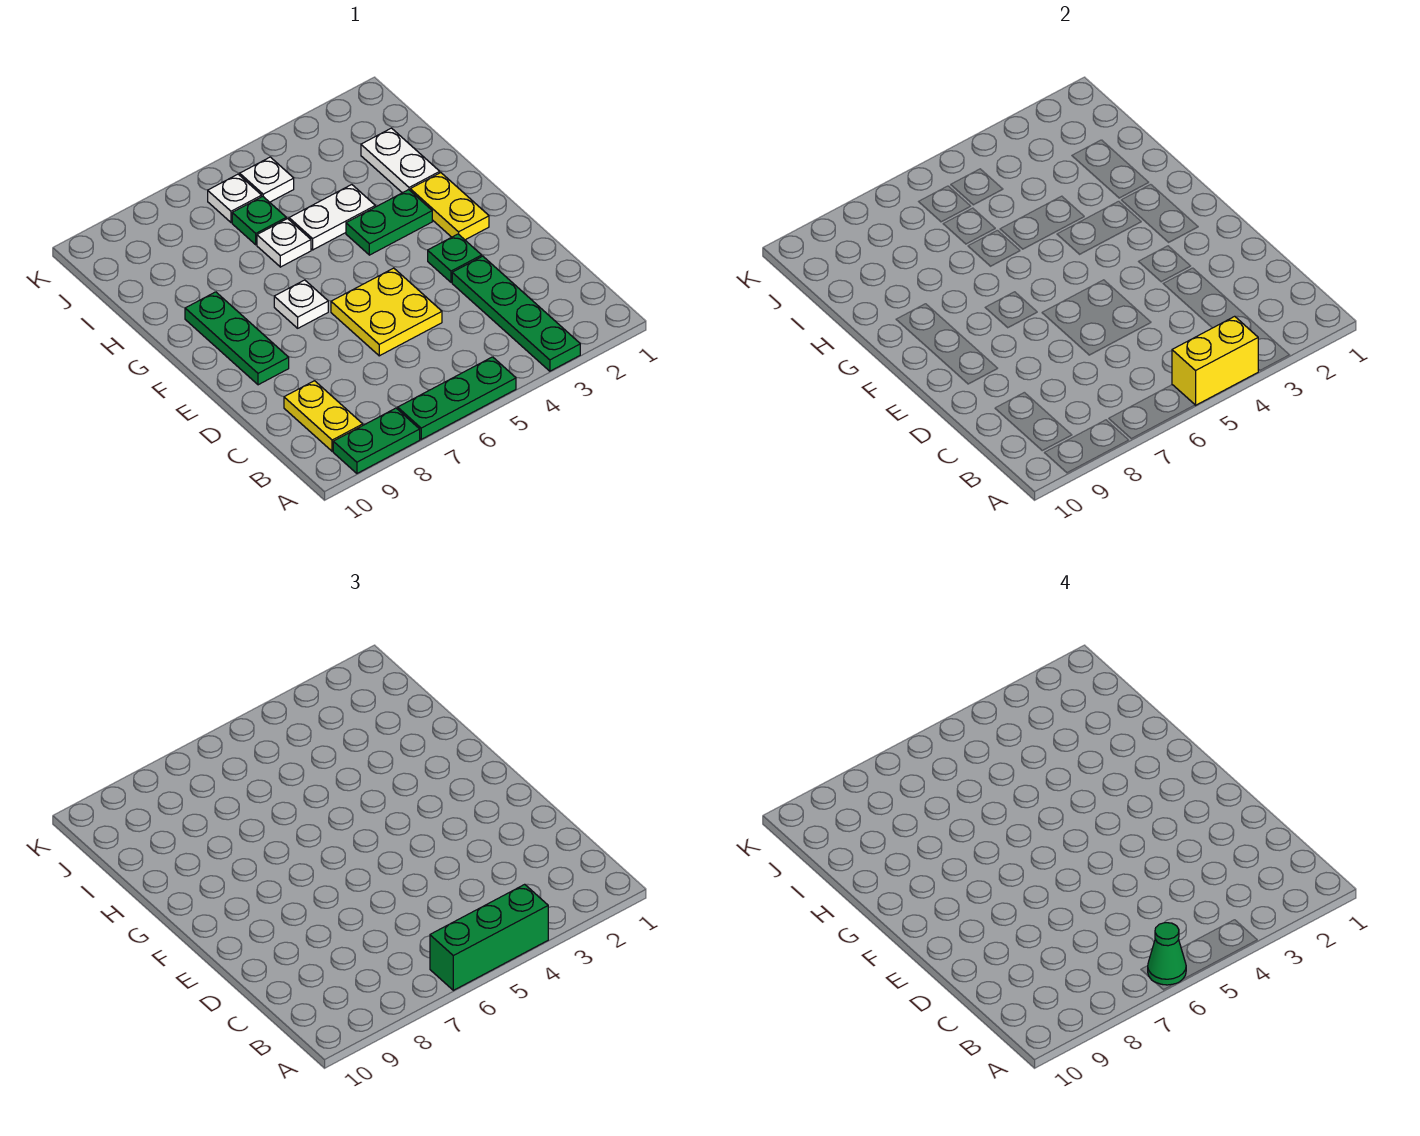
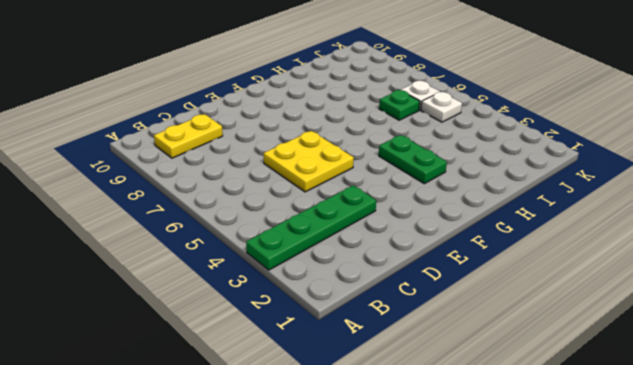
none -> green plate A5:A7 level 1
none -> green plate A8:A9 level 1
none -> green plate E3 level 1

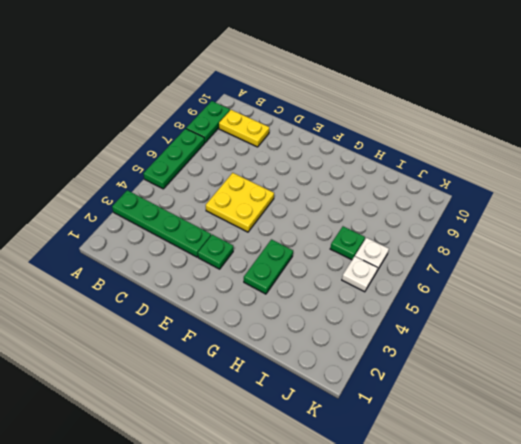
none -> green plate E9:G9 level 1
none -> yellow plate F2:G2 level 1
none -> white plate F7 level 1

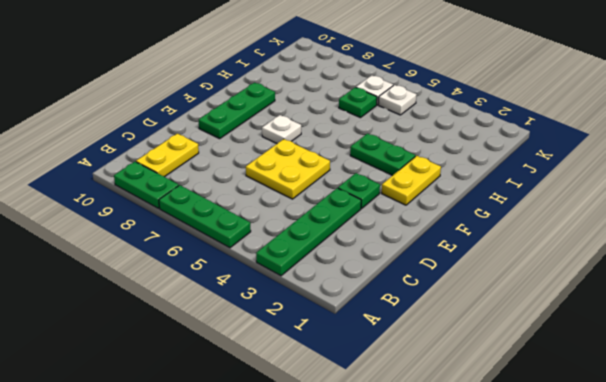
none -> white plate H2:I2 level 1
none -> white plate H4:H5 level 1
none -> white plate H6 level 1

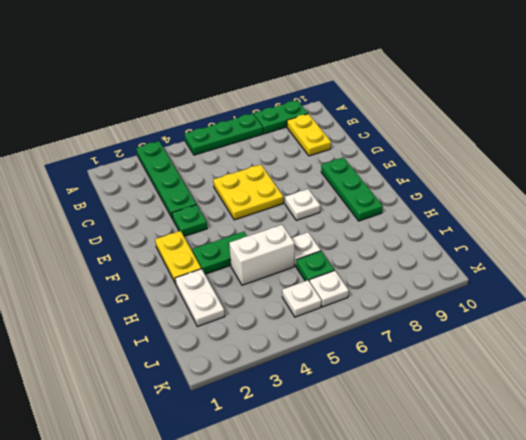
white brick H4:H5 level 1 -> white plate H4:H5 level 1
none -> yellow brick A4:A5 level 2
none -> green brick A4:A6 level 3
none -> green cone A6 level 4

